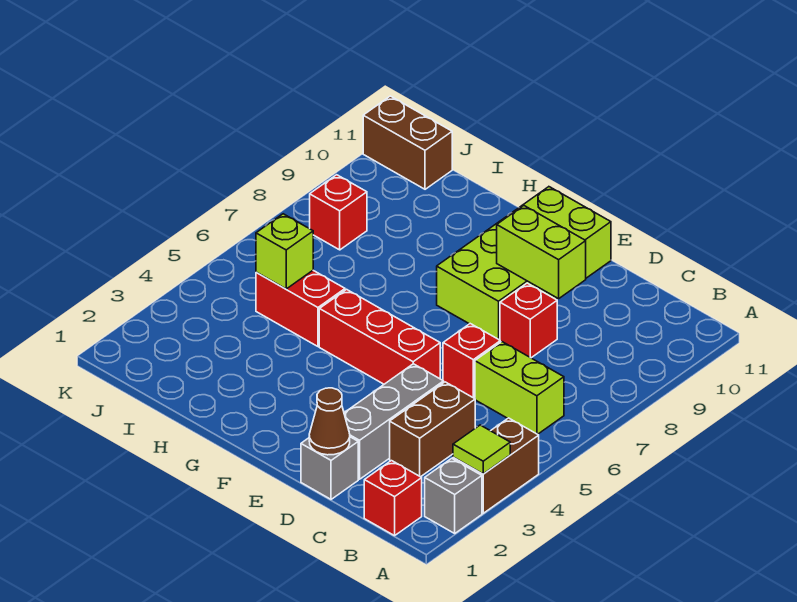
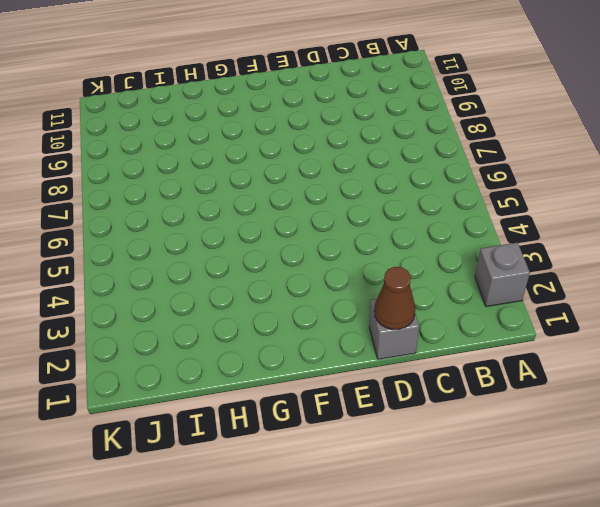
none -> brown brick A3:A4 level 1
none -> red brick B1 level 1
none -> lime brick B6:C6 level 1

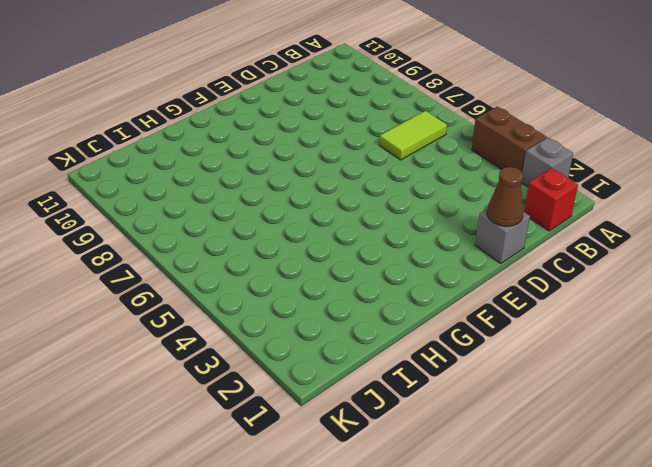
lime tile B6:C6 level 1 -> lime brick B6:C6 level 1
none -> brown brick C3:C4 level 1
none -> grey brick D2:D4 level 1
none -> red brick D6 level 1

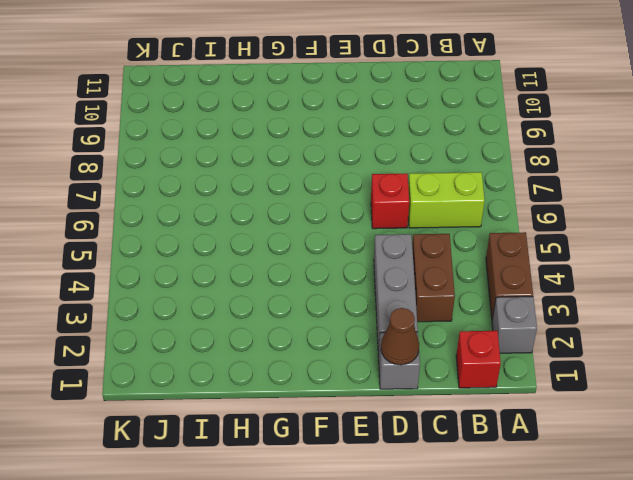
none -> red brick D8 level 1
none -> red brick E5:G5 level 1
none -> lime brick E8:F11 level 1

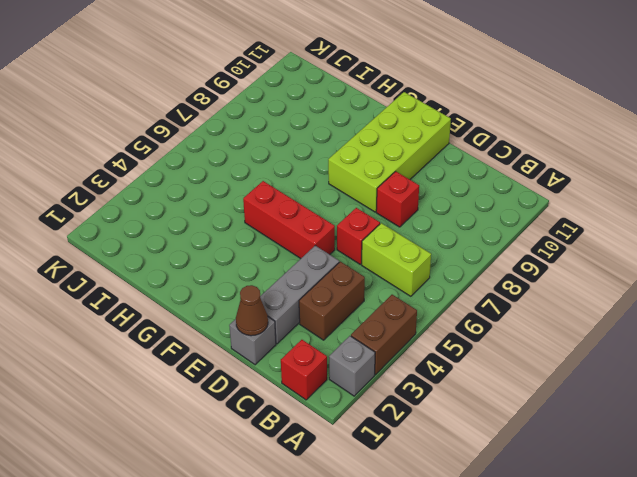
none -> red brick H5:I5 level 1
none -> red brick J8 level 1
none -> brown brick J11:K11 level 1

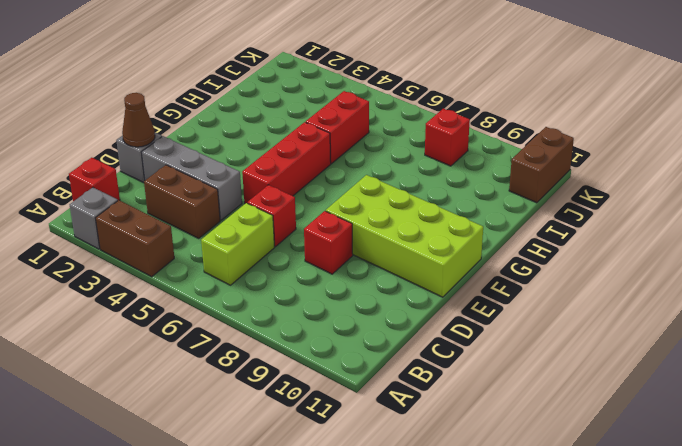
none -> lime tile A3 level 2
none -> lime brick D9:E9 level 2
none -> lime brick I5 level 2

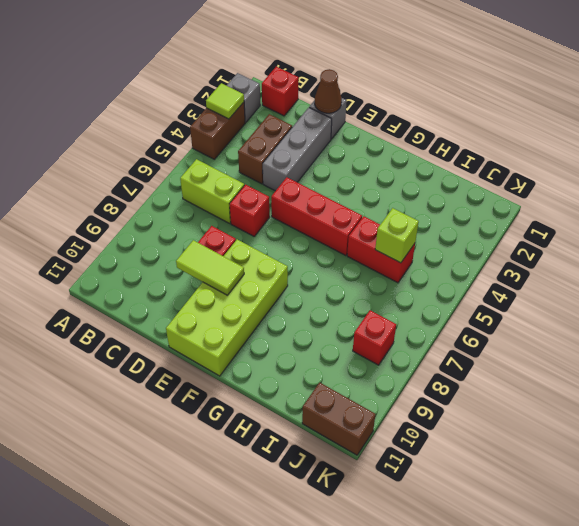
lime tile D9:E9 level 2 -> lime brick D9:E9 level 2

